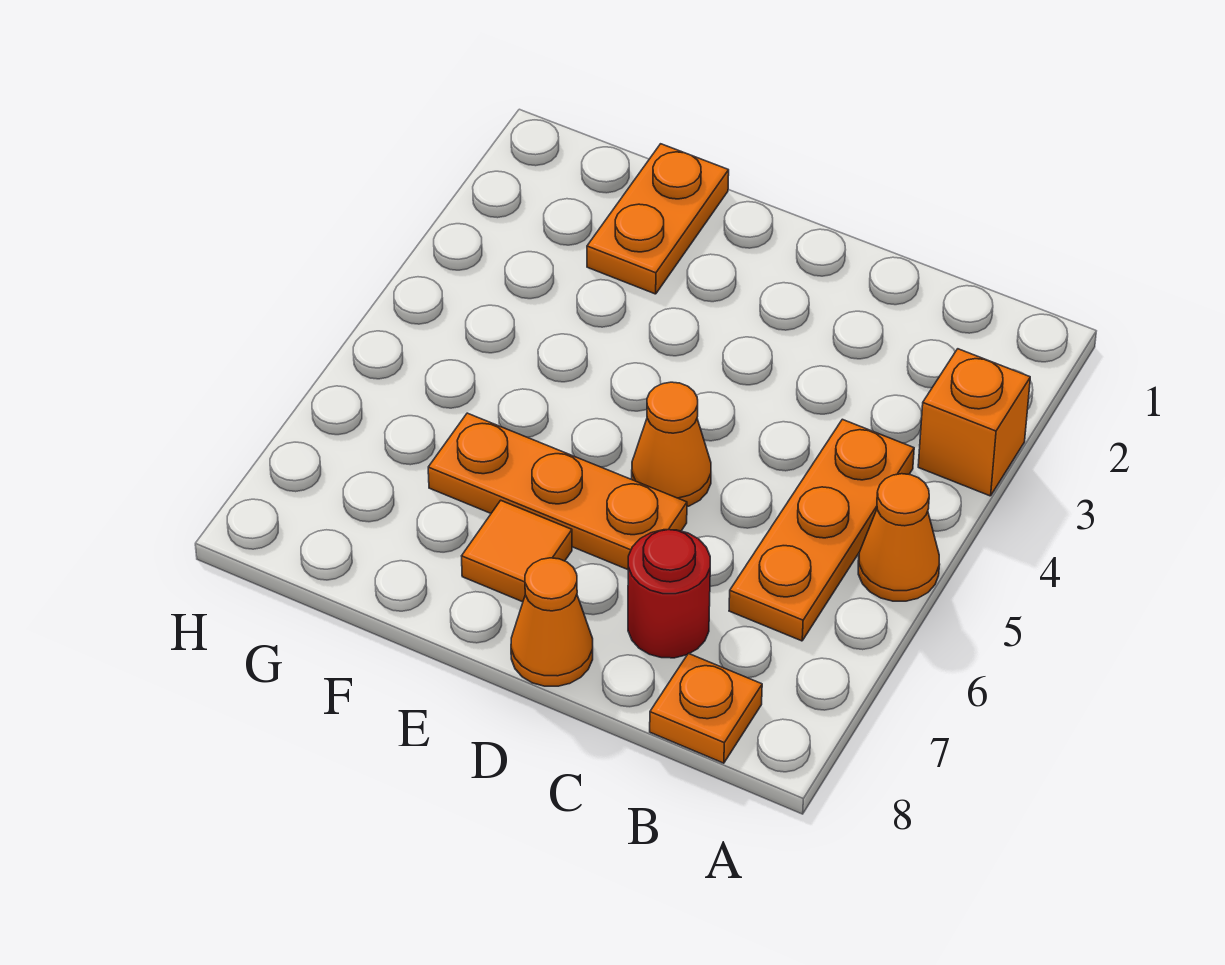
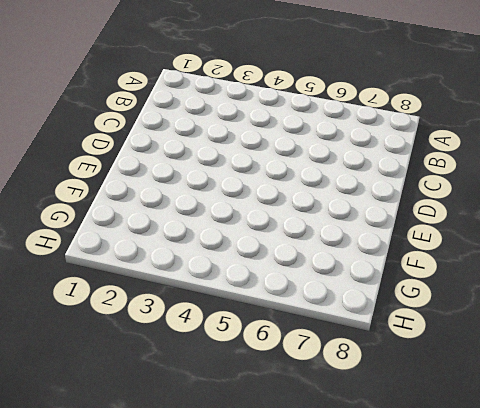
none -> orange brick A3 level 1
none -> orange cone A5 level 1

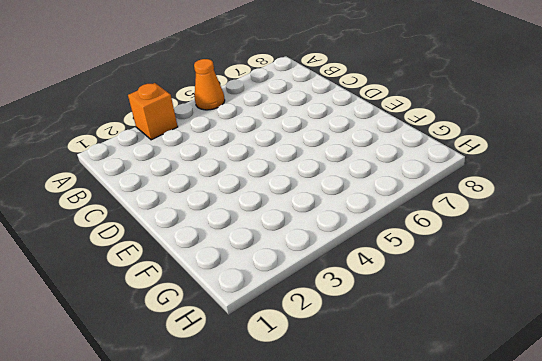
none -> orange plate B4:B6 level 1
none -> orange plate B8 level 1

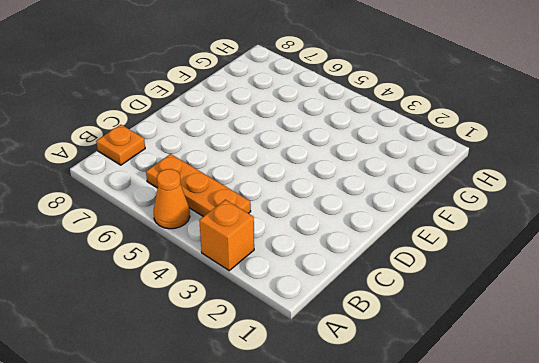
none -> red round brick C7 level 1
none -> orange cone D5 level 1

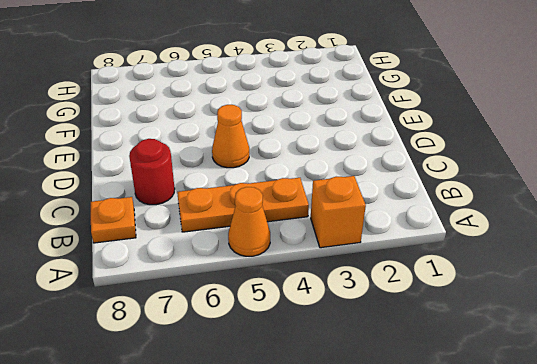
none -> orange plate D6:F6 level 1
none -> orange cone D8 level 1

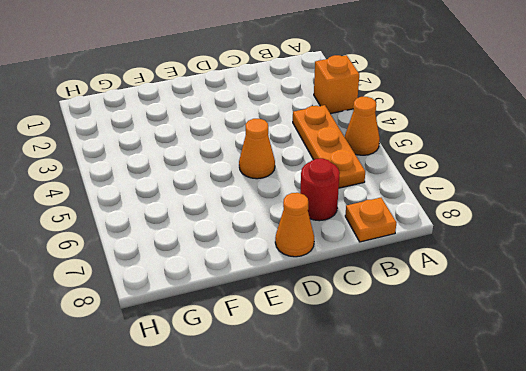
none -> orange plate D6:F6 level 1
none -> orange tile E7 level 1

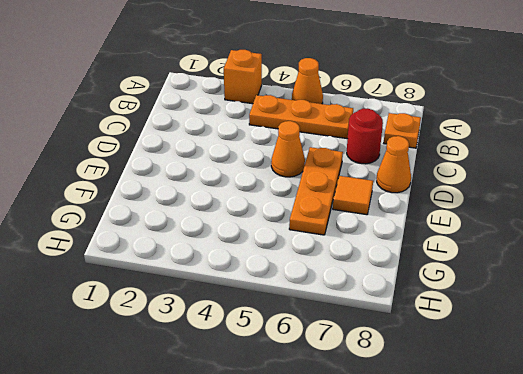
none -> orange plate F1:F2 level 1

